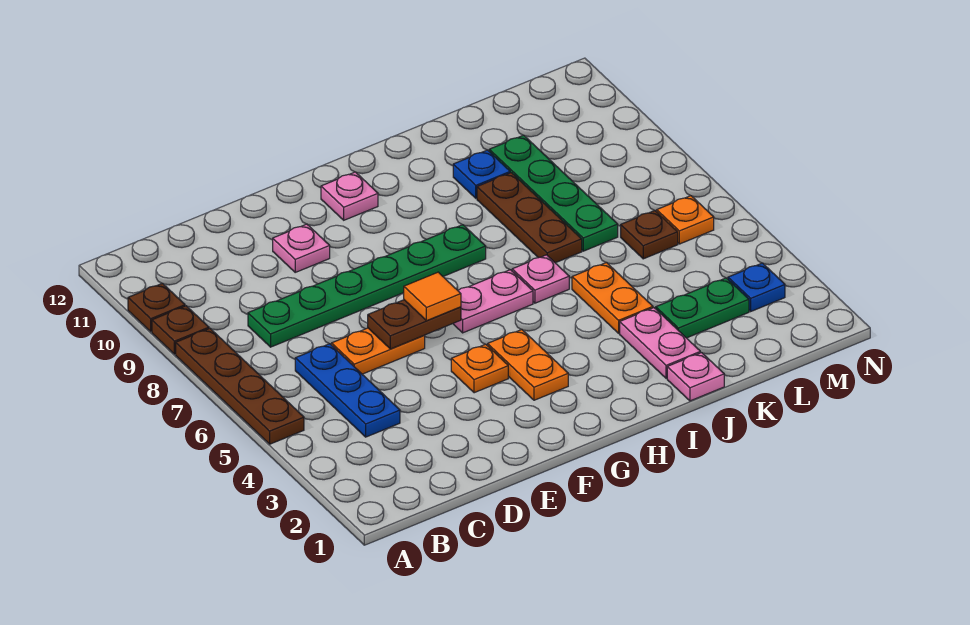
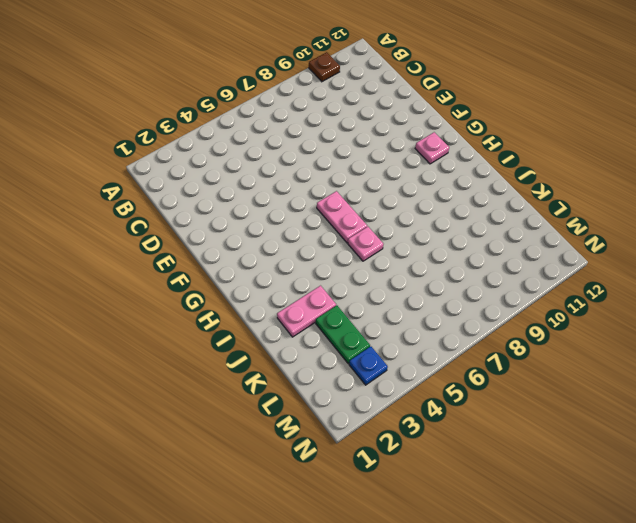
none -> brown plate A5:A8 level 1
none -> brown plate A9 level 1
none -> blue plate C4:C6 level 1

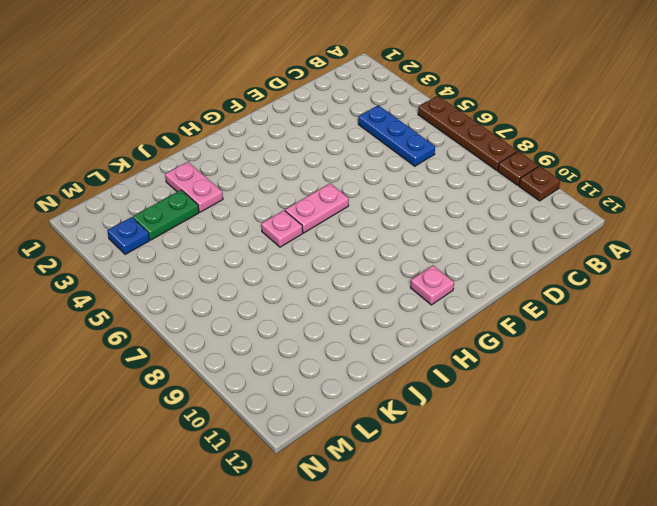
none -> green plate C8:H8 level 1
none -> orange plate D6:E6 level 1
none -> pink plate E10 level 1

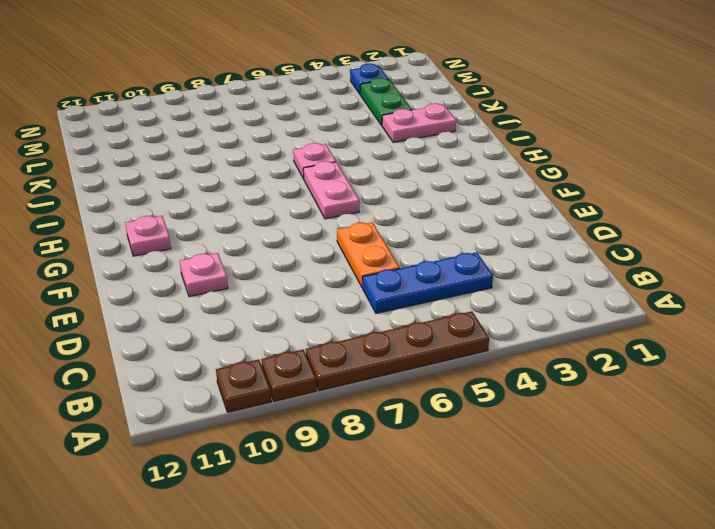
none -> green plate C8:H8 level 1
none -> orange plate F4 level 1
none -> orange plate G3:G4 level 1

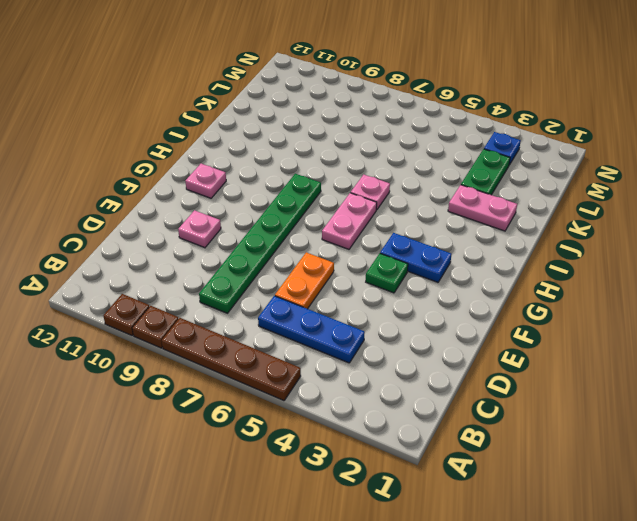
green plate F4 level 1 -> orange plate F4 level 1
blue plate G3:G4 level 1 -> orange plate G3:G4 level 1
none -> pink plate J1 level 1
none -> orange plate J4:J5 level 1
none -> brown plate J7:J9 level 1

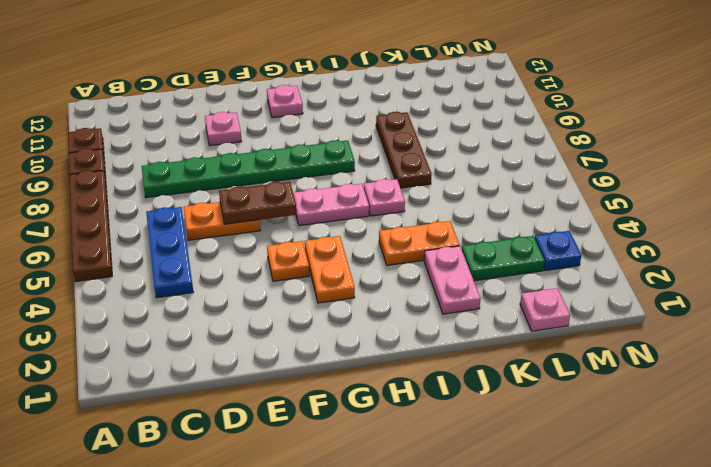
orange plate I4:J4 level 1 -> orange plate J4:J5 level 1
pink plate L1 level 1 -> pink plate J1 level 1
none -> blue plate J10 level 1
none -> green plate K7:K10 level 1
none -> brown plate L6 level 1

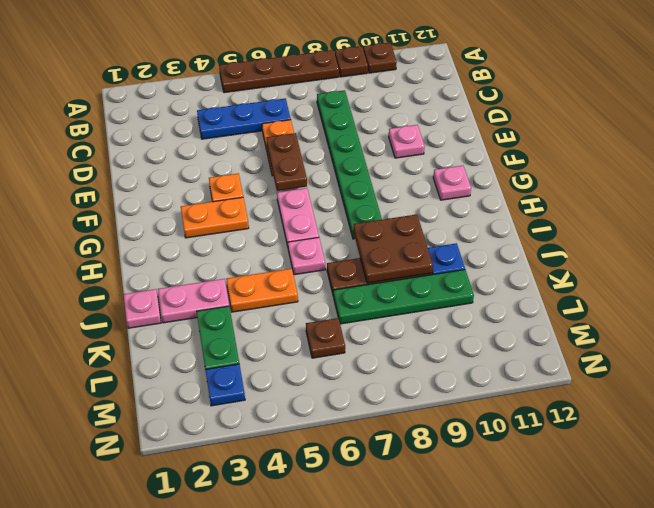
brown plate I8:J9 level 2 -> none
none -> orange plate M6 level 1
none -> orange tile F6 level 3

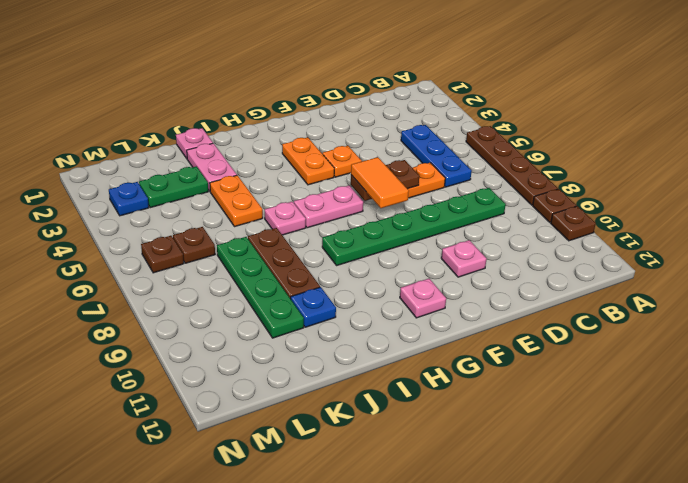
orange tile F6:F7 level 3 -> orange tile F6 level 3
brown plate M6 level 1 -> orange plate M6 level 1

